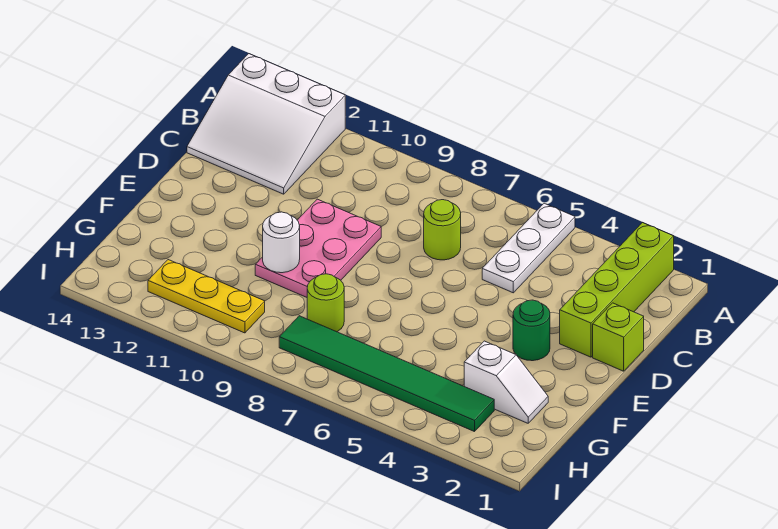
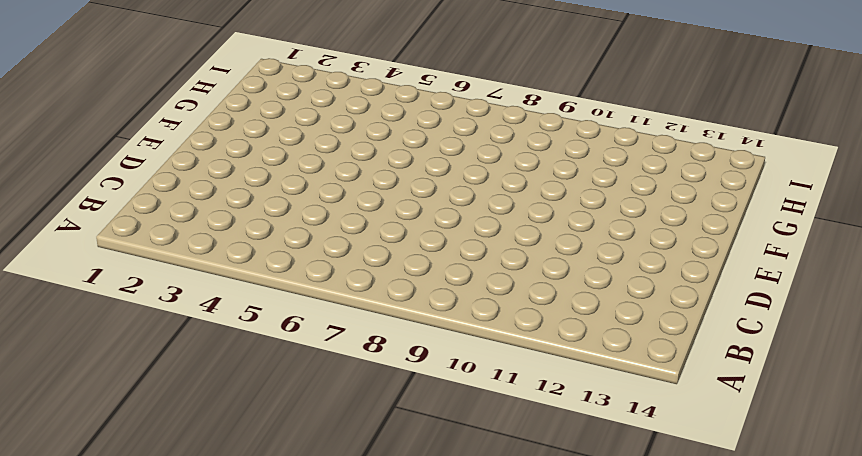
none -> lime brick A2:D2 level 1
none -> white plate A5:C5 level 1
none -> white slope A12:C14 level 1 top A

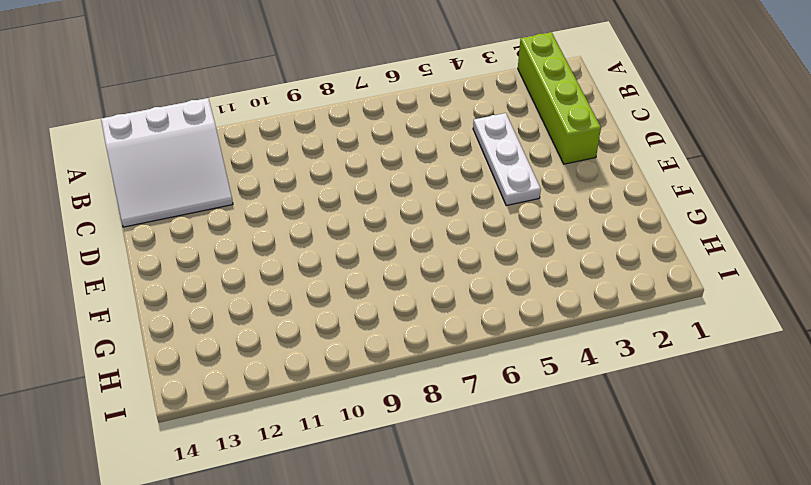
white plate C4:E4 level 1 -> white plate A5:C5 level 1
none -> lime round brick C7 level 1
none -> lime brick D1 level 1
none -> pink plate D9:F10 level 1

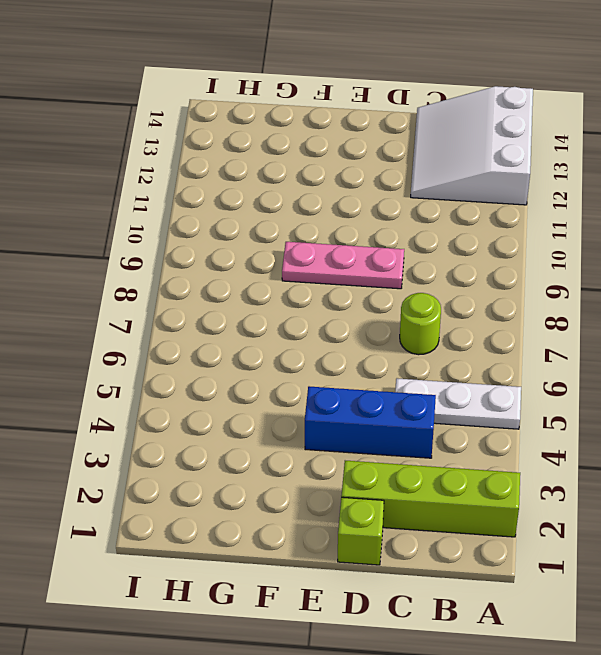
blue brick C4:E4 level 1 -> none
pink plate D9:F9 level 1 -> pink plate D9:F10 level 1
none -> green round brick E3 level 1
none -> white slope G2:G3 level 1 top 3
none -> lime round brick G8 level 1

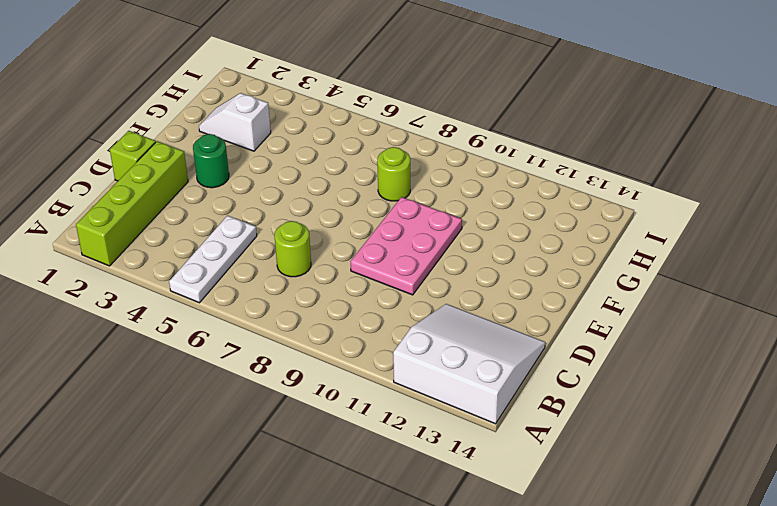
none -> green tile H3:H8 level 1
none -> yellow plate H10:H12 level 1
none -> white round brick F10 level 2

